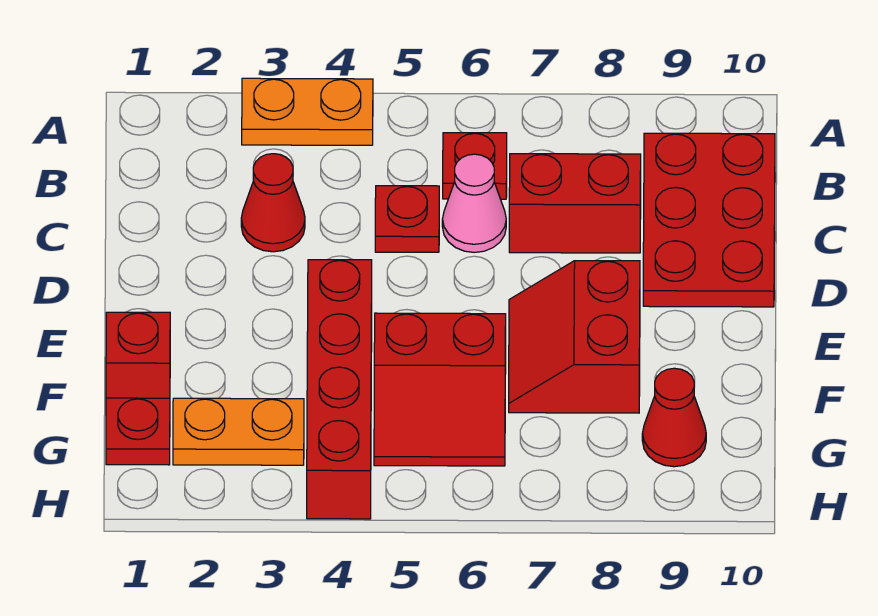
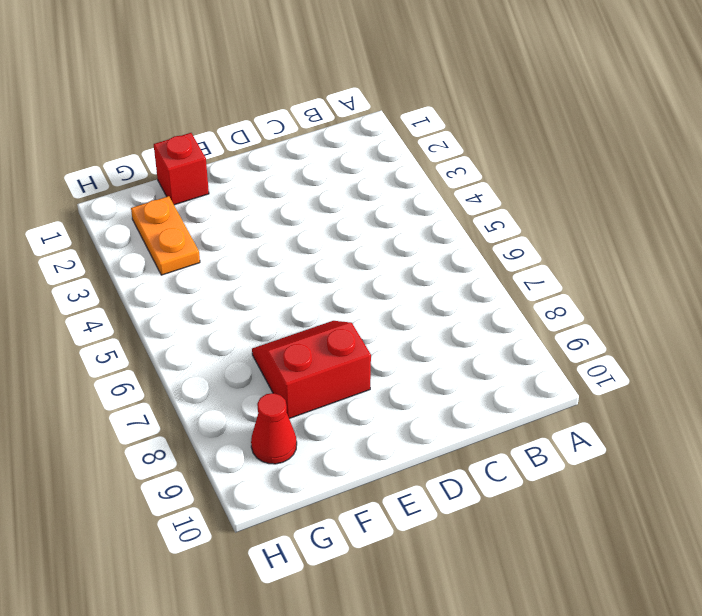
none -> orange plate A3:A4 level 1
none -> red plate B6 level 1
none -> red plate B9:D10 level 1

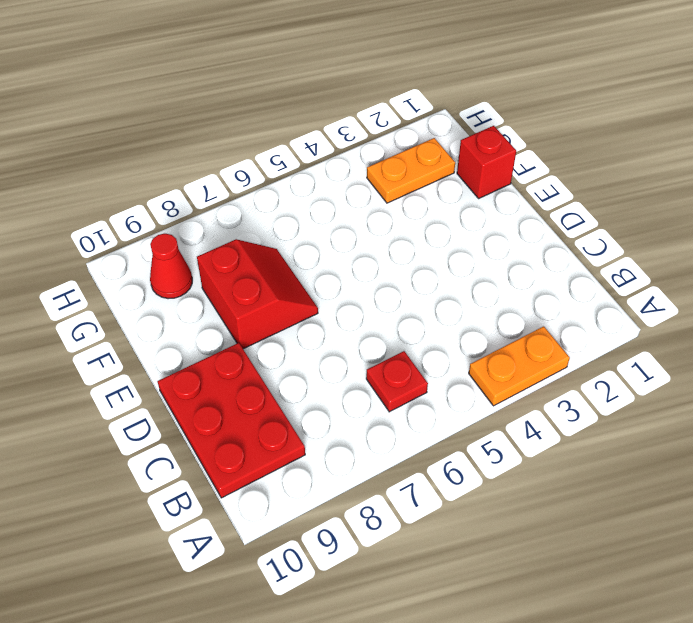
none -> red cone C3 level 1
none -> red plate C5 level 1
none -> pink cone C6 level 1

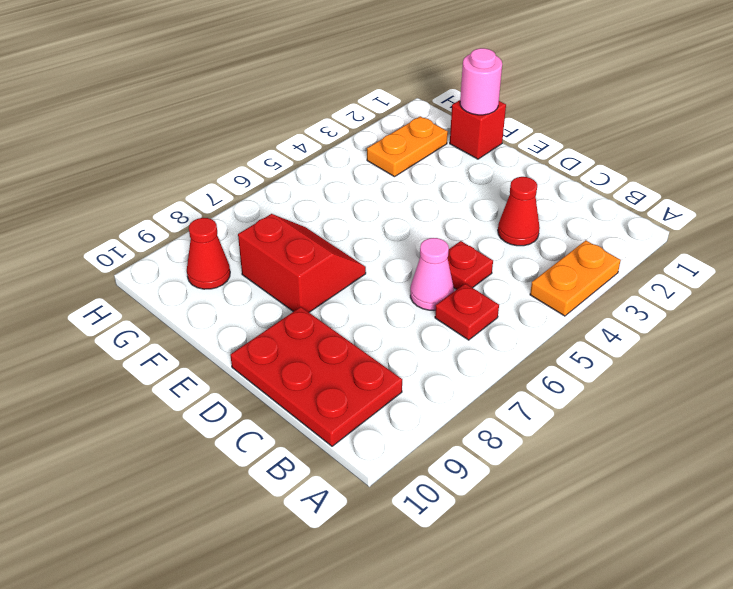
pink round brick F1 level 2 -> none
none -> red brick C7:C8 level 1
none -> red brick E4:H4 level 1
none -> red slope F5:G6 level 1 top F

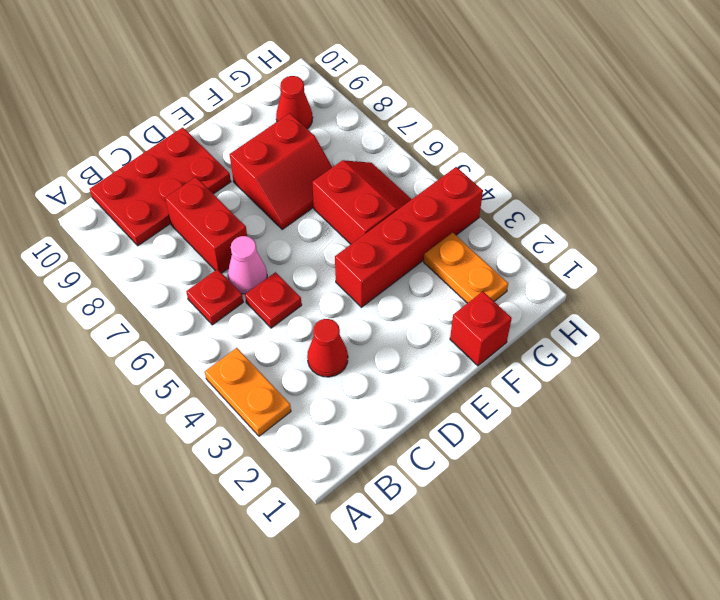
none -> red plate G1 level 1

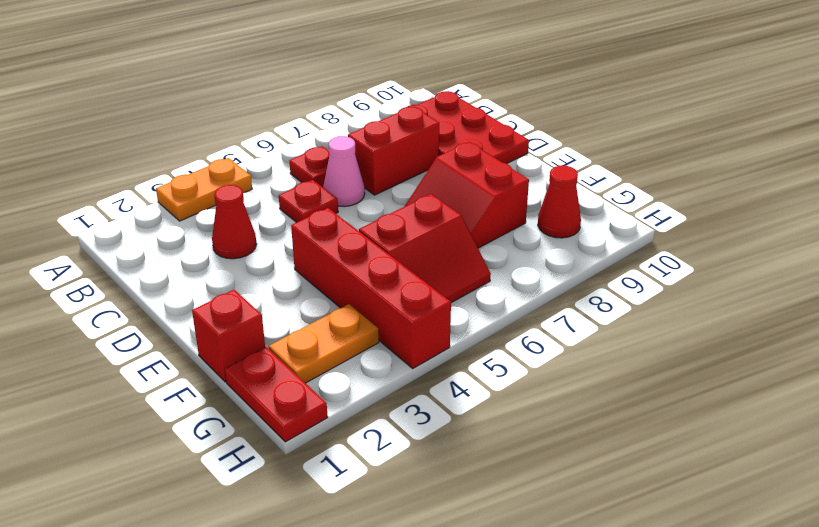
red plate G1:H1 level 1 -> red plate G1 level 1

